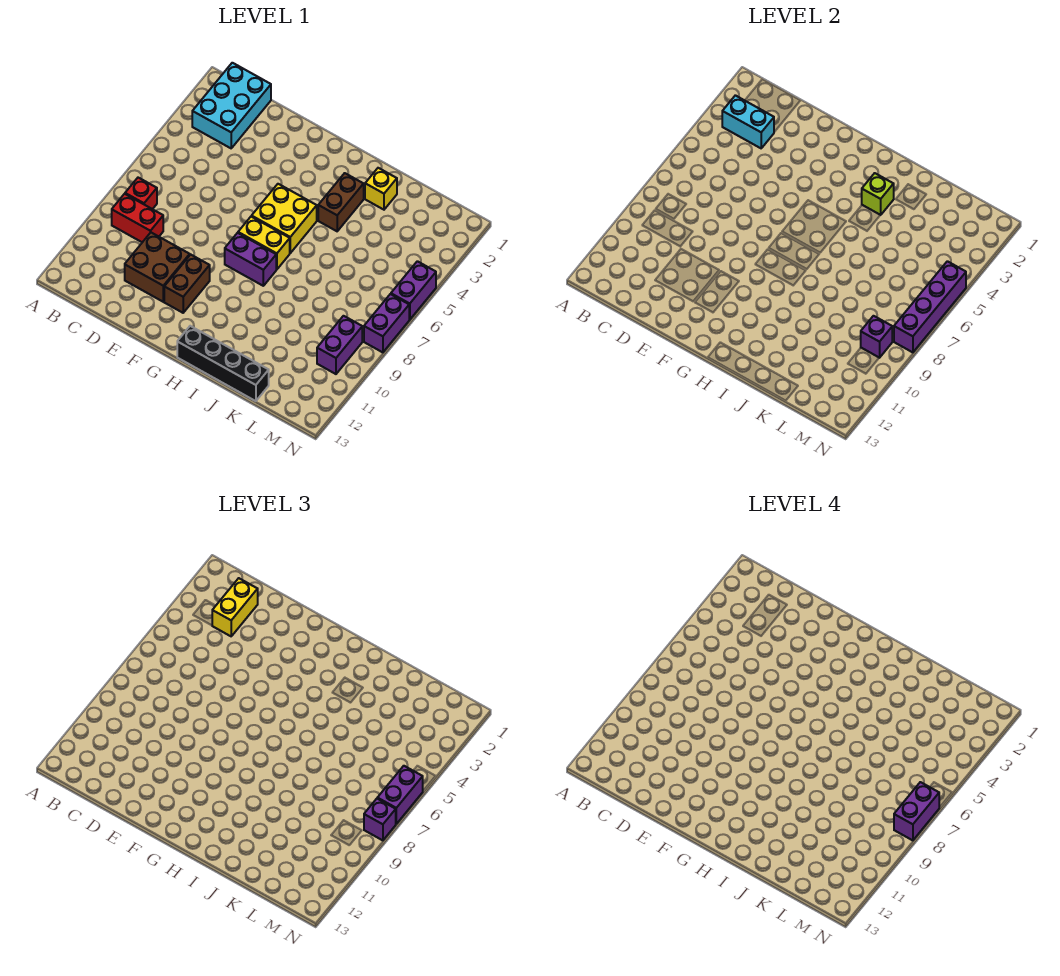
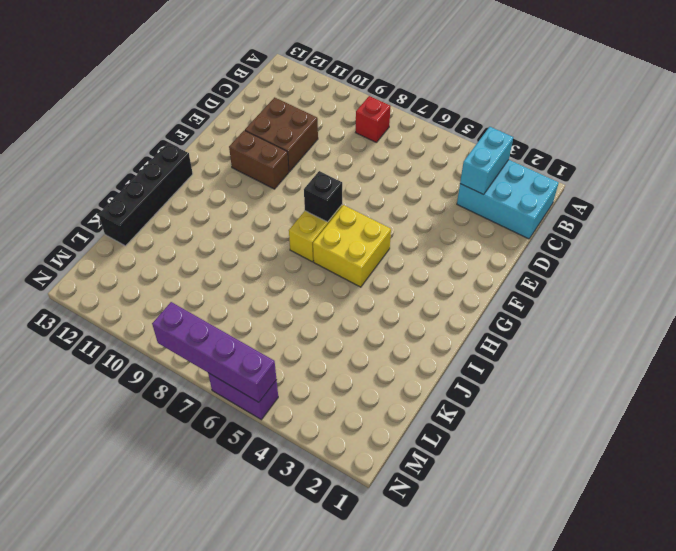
black brick G7 level 2 -> none
none -> red brick B9:C9 level 1
none -> purple brick G8:H8 level 1
none -> brown brick I3:I4 level 1

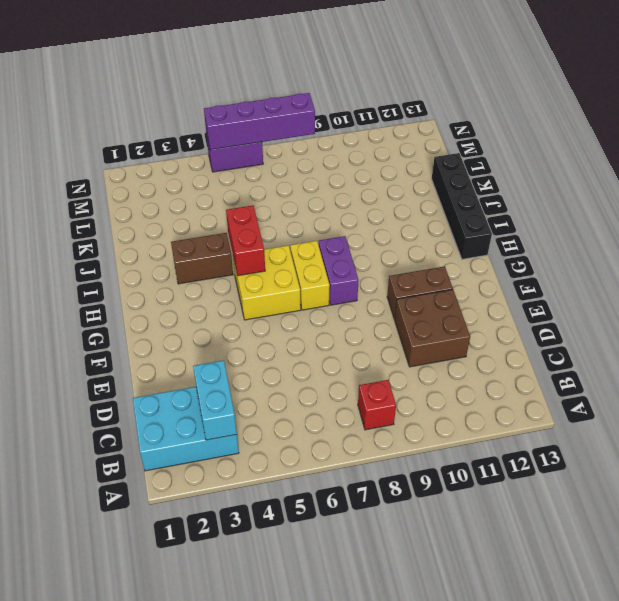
red brick H5:I5 level 2 -> red brick B9:C9 level 1
none -> yellow brick J2 level 1
none -> purple brick M9:M10 level 1
none -> purple brick N7:N8 level 1

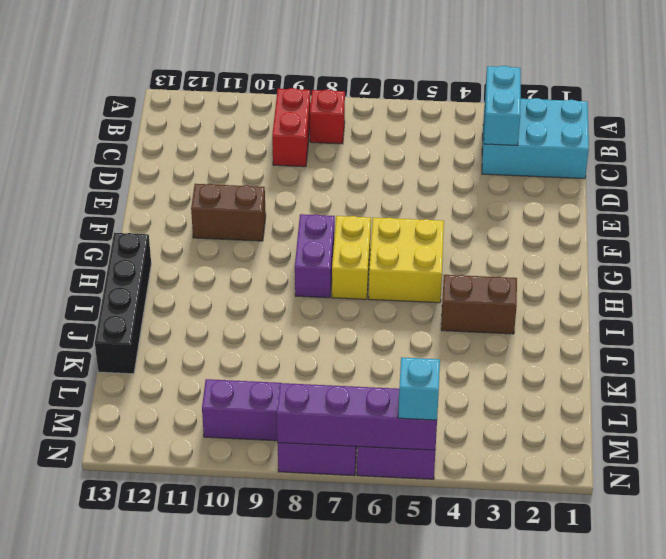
cyan brick N5 level 3 -> none
none -> brown brick D10:E11 level 1
none -> yellow brick J2 level 1
none -> lime brick I3 level 2

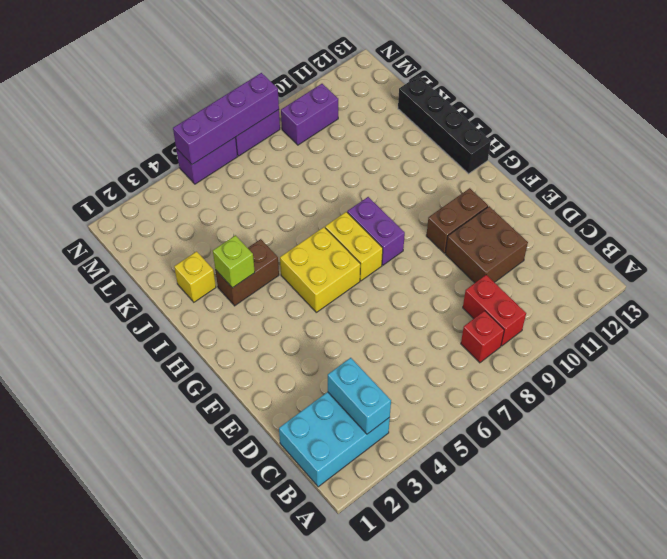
none -> purple brick M9 level 2
none -> yellow brick C2:C3 level 3
none -> purple brick N6:N7 level 3

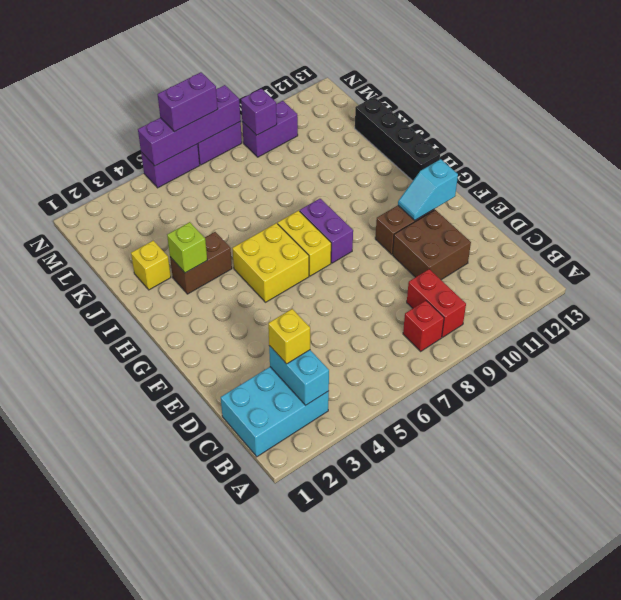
yellow brick C3 level 3 -> yellow brick C2:C3 level 3
cyan slope F11:F12 level 2 top 12 -> none
none -> purple brick N8 level 3
none -> purple brick N7:N8 level 4

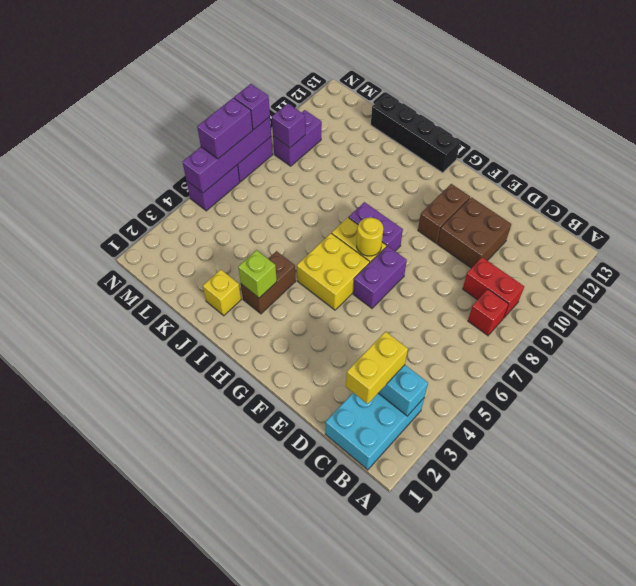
purple brick F6:F7 level 1 -> purple brick N7:N8 level 4
yellow round brick G7 level 2 -> none

